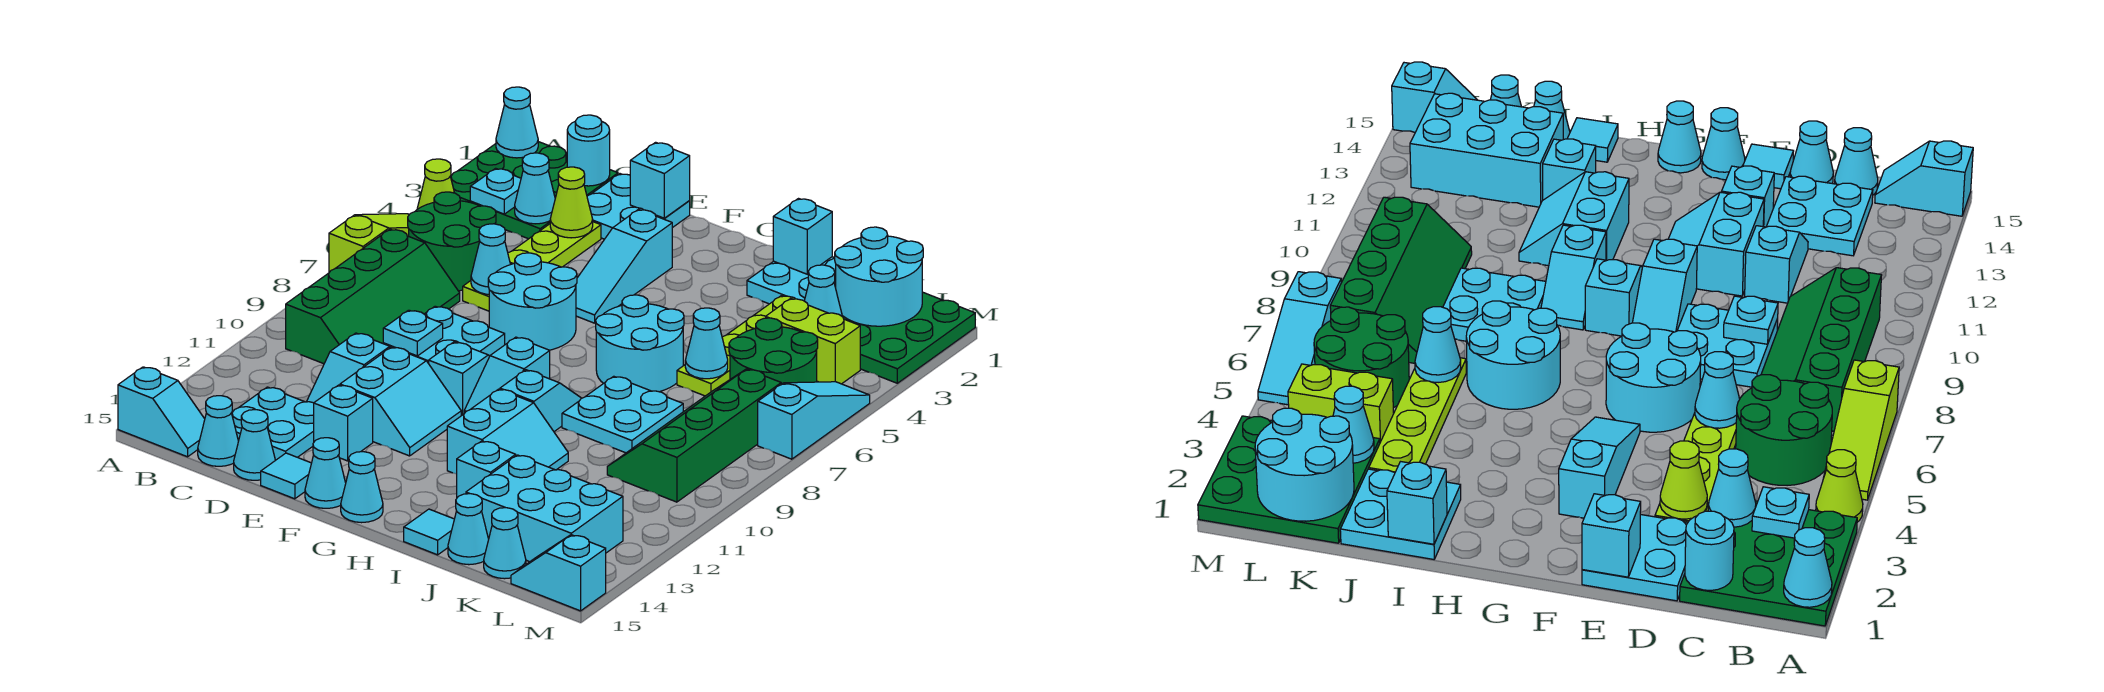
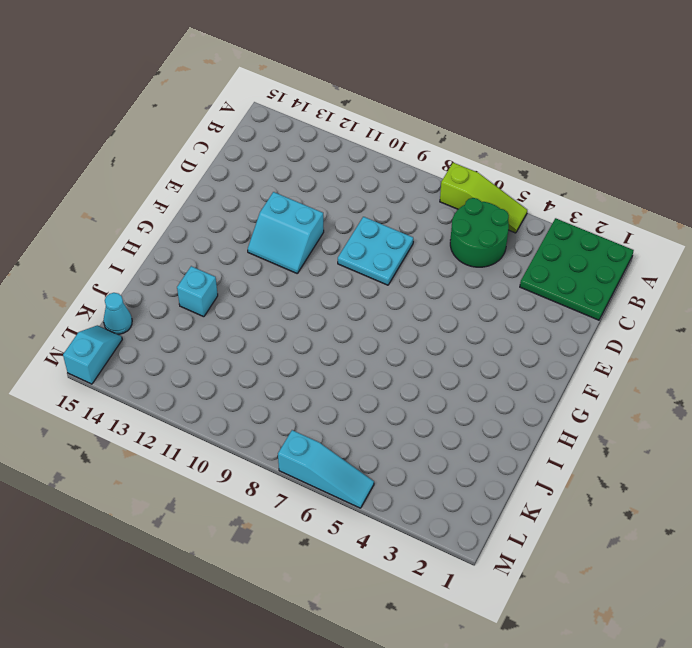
none -> lime cone A4 level 1
none -> cyan slope A15:B15 level 1 top A
none -> green slope B7:C10 level 1 top B
none -> cyan plate C13:D14 level 1

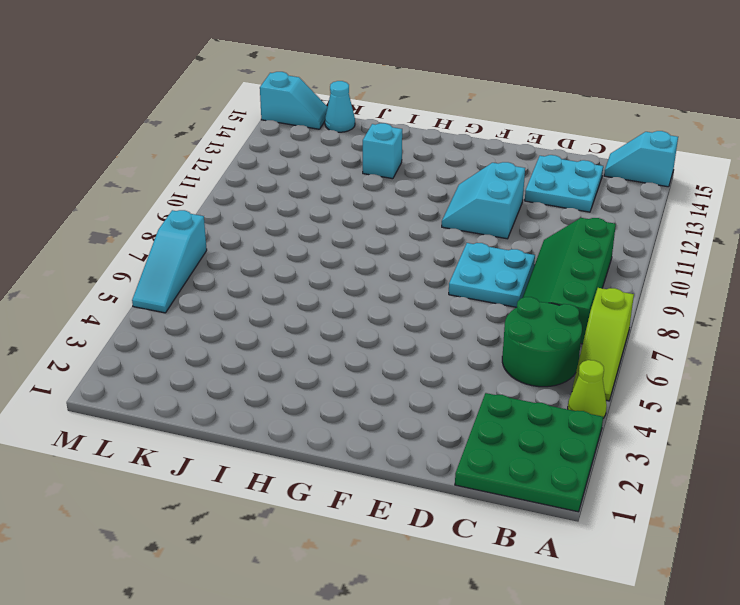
none -> cyan cone C15 level 1
none -> cyan plate D1:E2 level 1
none -> lime plate D3:D6 level 1
none -> cyan slope D11:D12 level 1 top 11

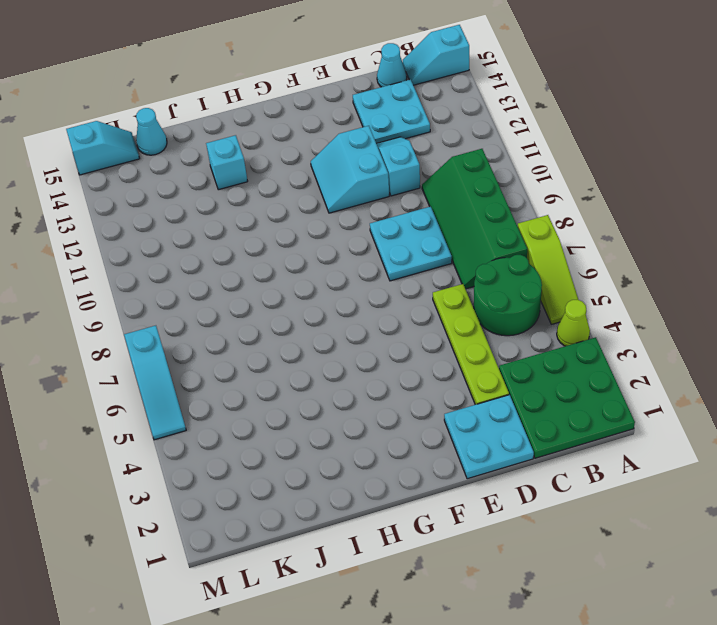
none -> cyan cone D15 level 1
none -> cyan round brick E6:F7 level 1
none -> cyan brick E13 level 1
none -> cyan tile E15 level 1

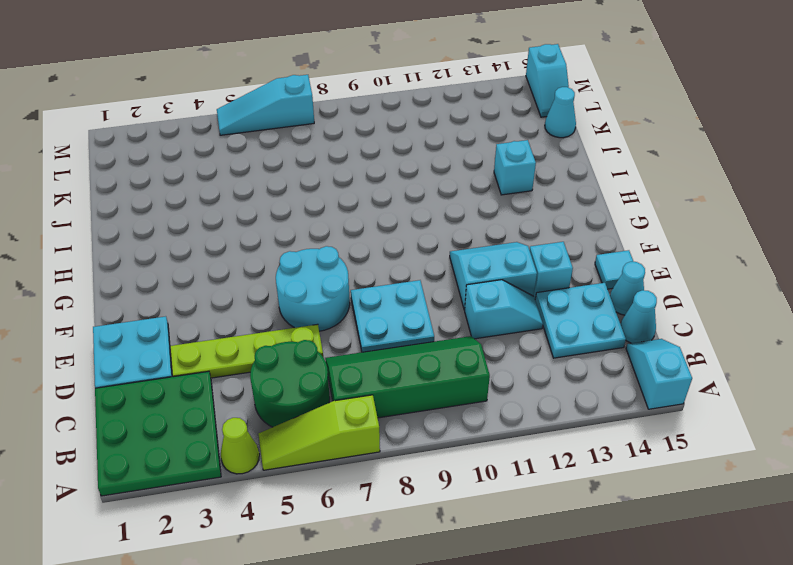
none -> cyan slope F3:F5 level 1 top 3
none -> cyan slope F9:F10 level 1 top 10
none -> cyan cone F15 level 1
none -> cyan slope G9:G10 level 1 top 9

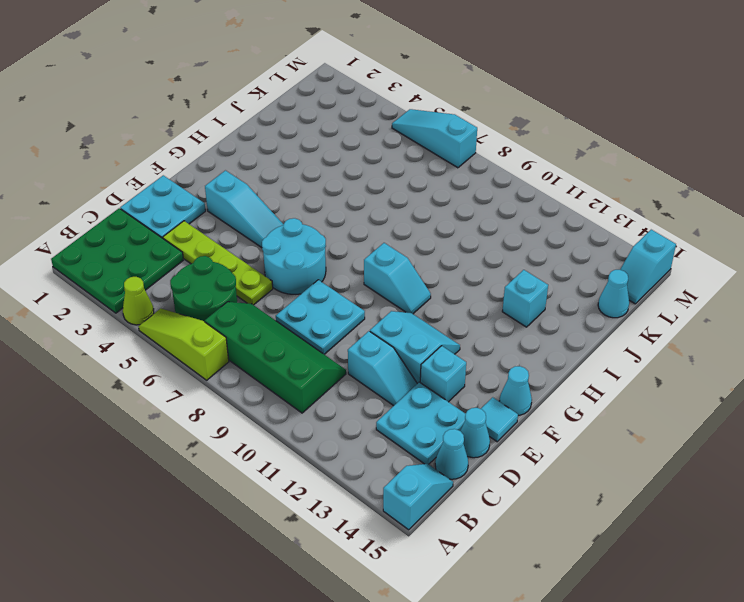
none -> cyan slope F9:F10 level 1 top 10
none -> cyan cone G15 level 1
none -> cyan round brick H6:I7 level 1
none -> cyan slope H9:H10 level 1 top 10

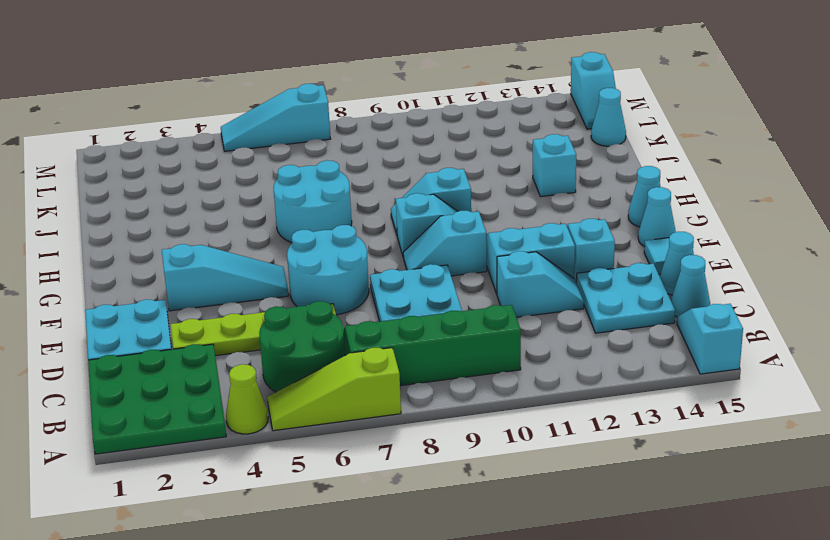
none -> cyan slope H11:I12 level 1 top H
none -> cyan plate I1:J2 level 1
none -> cyan plate I8:J9 level 1
none -> cyan tile I15 level 1

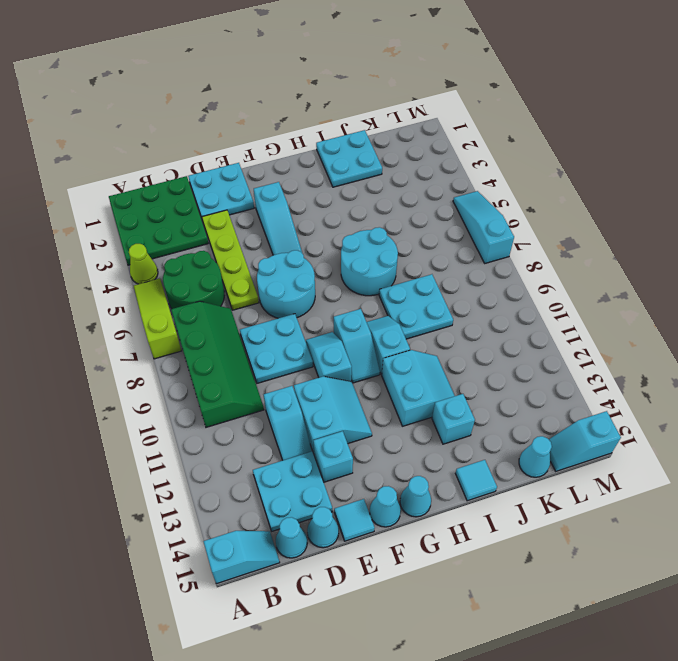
none -> lime plate J3:J6 level 1
none -> cyan brick J13:L14 level 1
none -> cyan cone J15 level 1
none -> green plate K1:M3 level 1

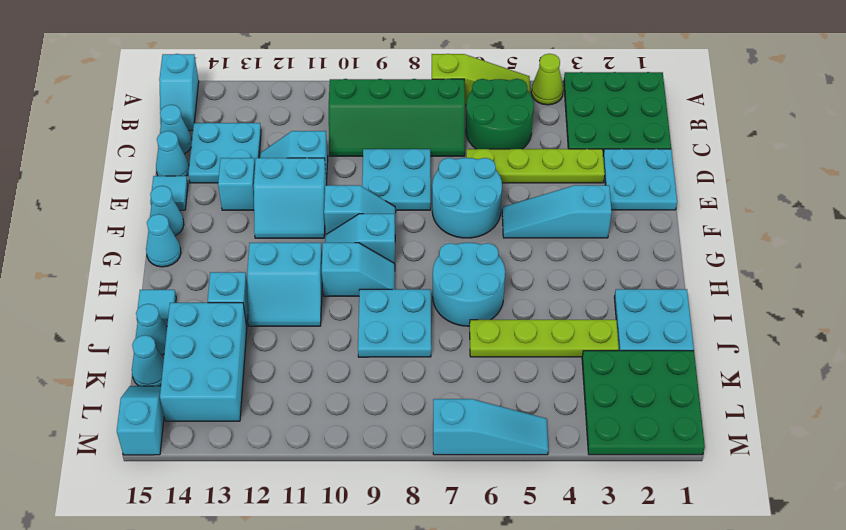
none -> lime brick K4:L4 level 1
none -> green round brick K5:L6 level 1
none -> green slope K7:L10 level 1 top L
none -> cyan cone A1 level 2

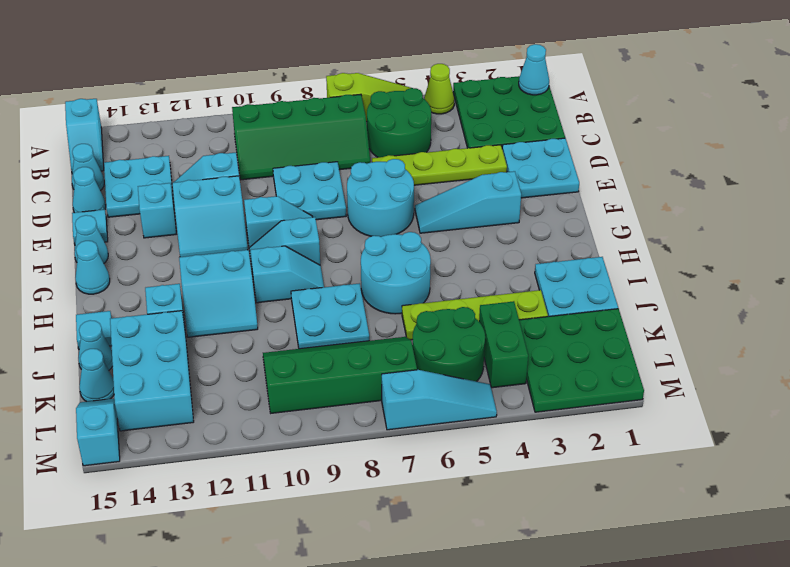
green brick K4:L4 level 1 -> lime brick K4:L4 level 1
none -> cyan plate B3 level 2
none -> cyan round brick C1 level 2
none -> cyan cone C3 level 2
none -> lime cone D3 level 2

